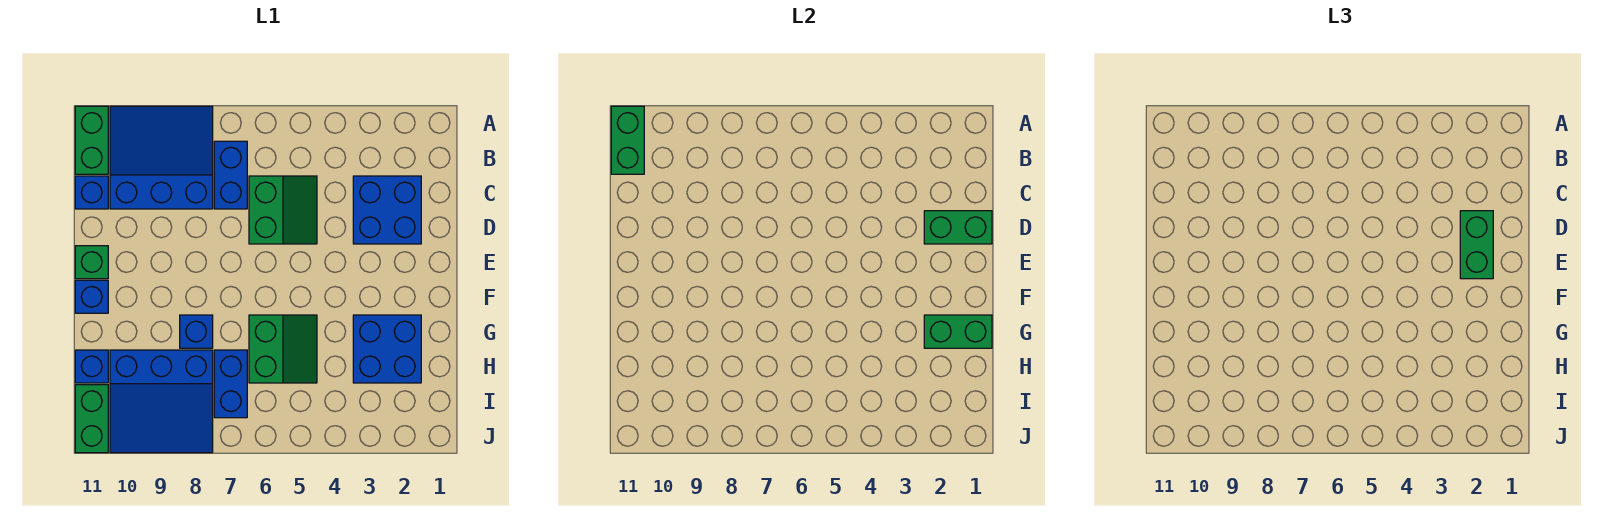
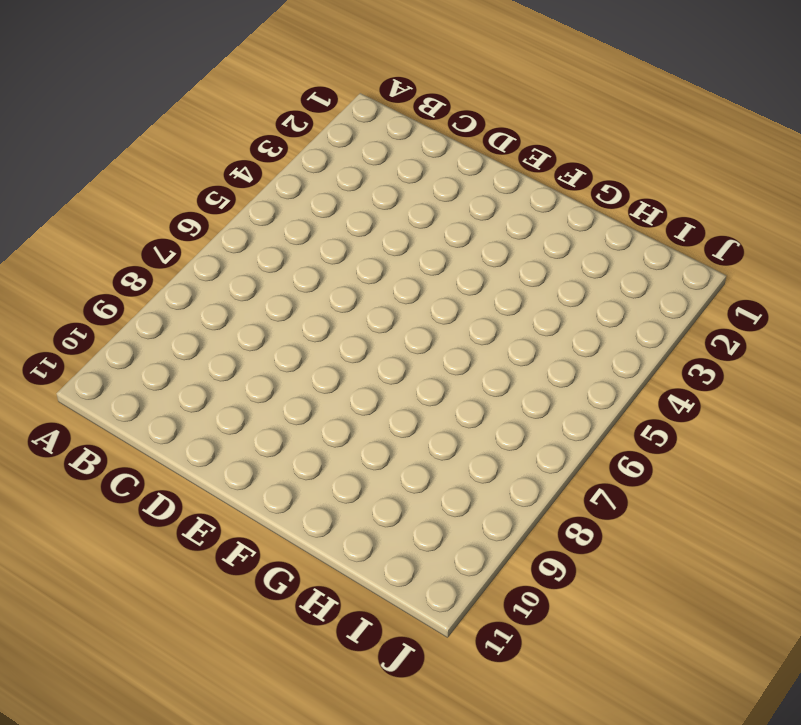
none -> blue slope A8:C10 level 1 top C
none -> green brick A11:B11 level 1
none -> blue brick B7:C7 level 1

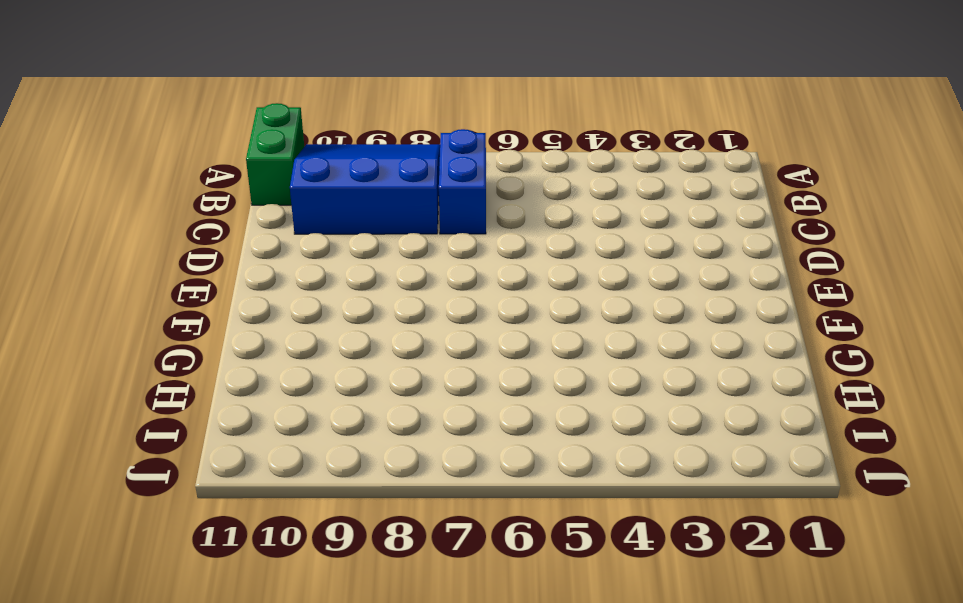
none -> blue brick C2:D3 level 1
none -> green slope C5:D6 level 1 top 6
none -> blue brick C11 level 1

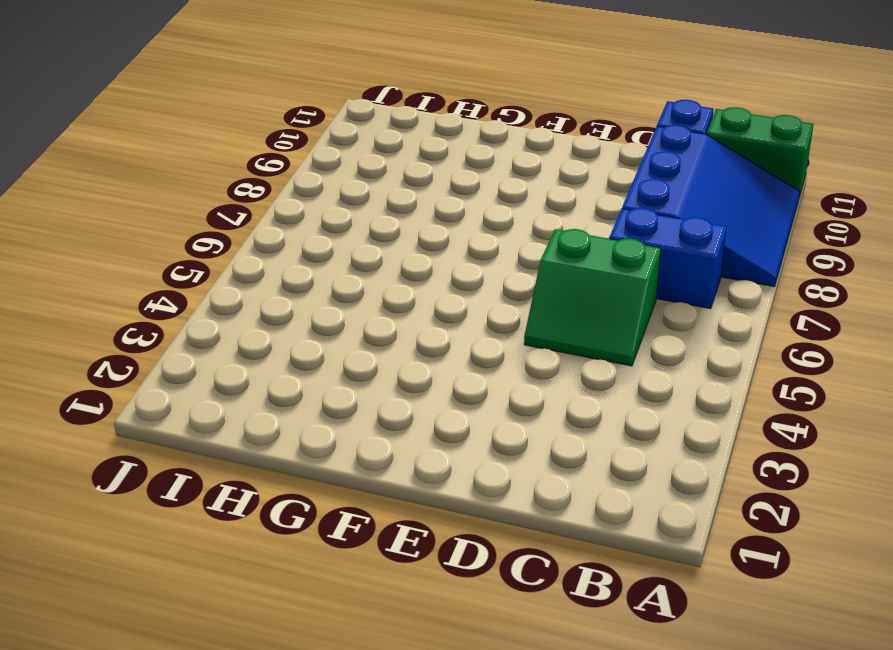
none -> blue brick C2:D3 level 1
none -> green brick E11 level 1
none -> blue brick F11 level 1

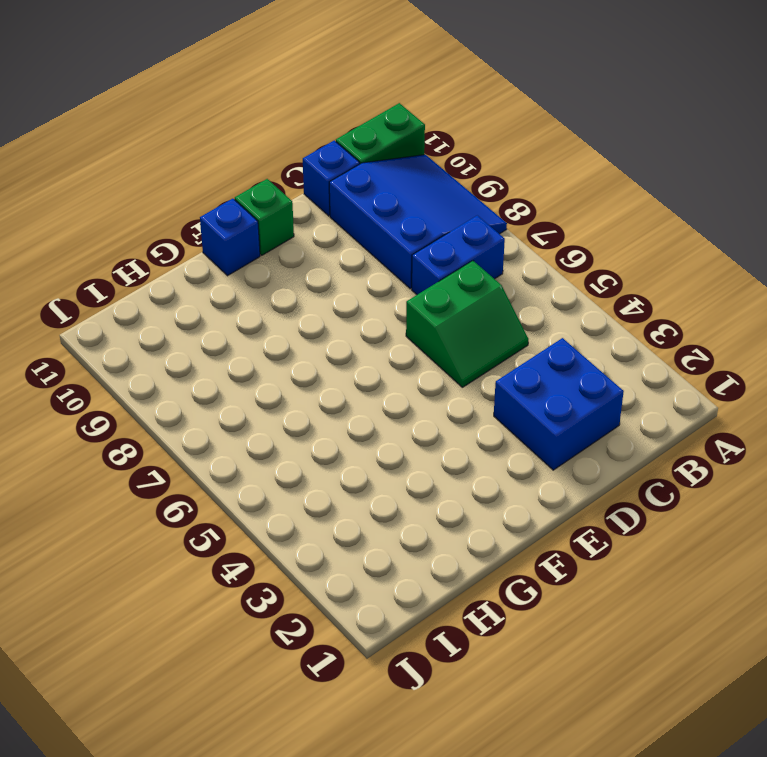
none -> blue brick G2:H3 level 1
none -> green slope G5:H6 level 1 top 6
none -> blue brick G8 level 1

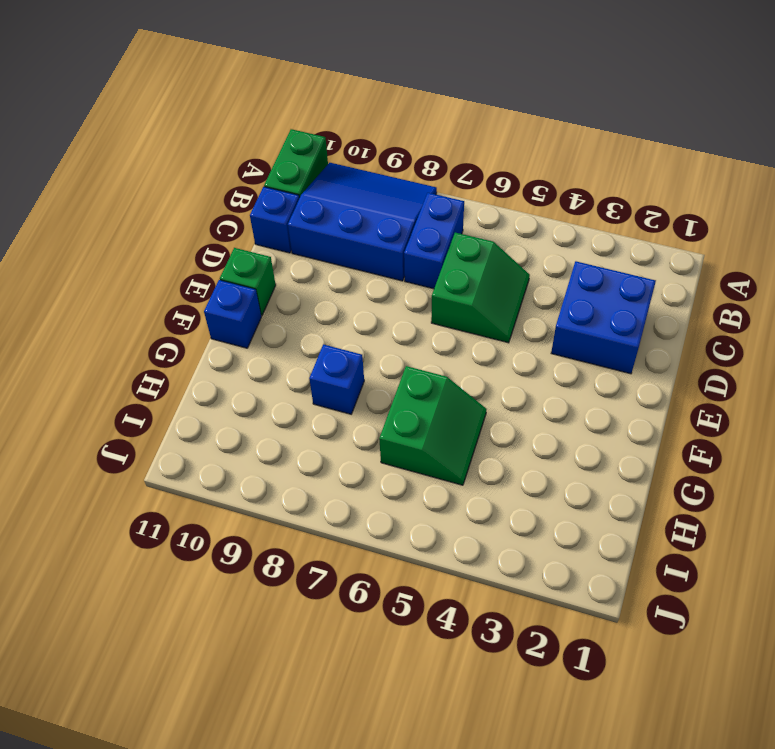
none -> blue brick G2:H3 level 1
none -> blue brick H7:I7 level 1
none -> blue slope H8:J10 level 1 top H

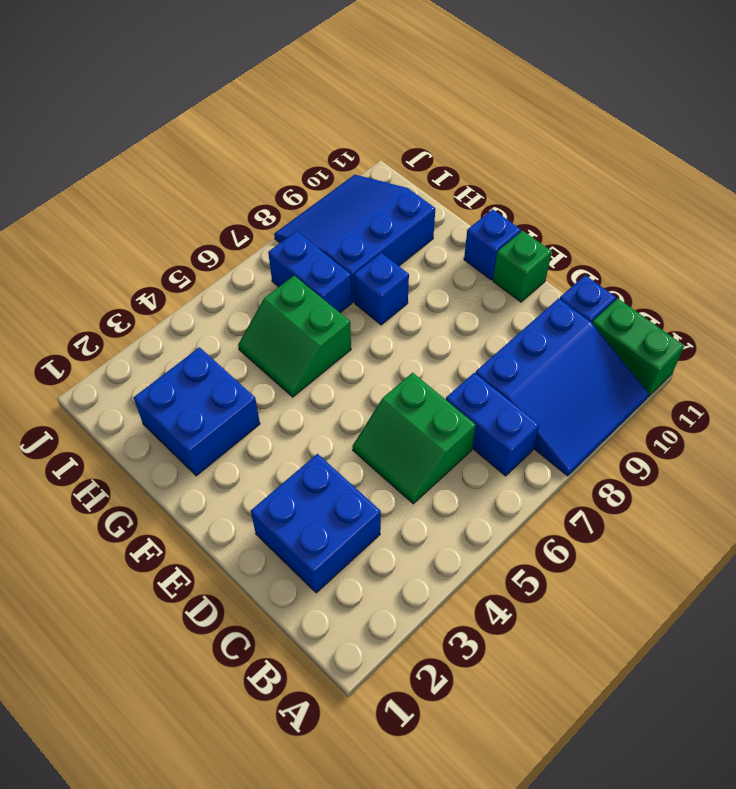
none -> blue brick H11 level 1
none -> green brick I11:J11 level 1
none -> green brick A11:B11 level 2

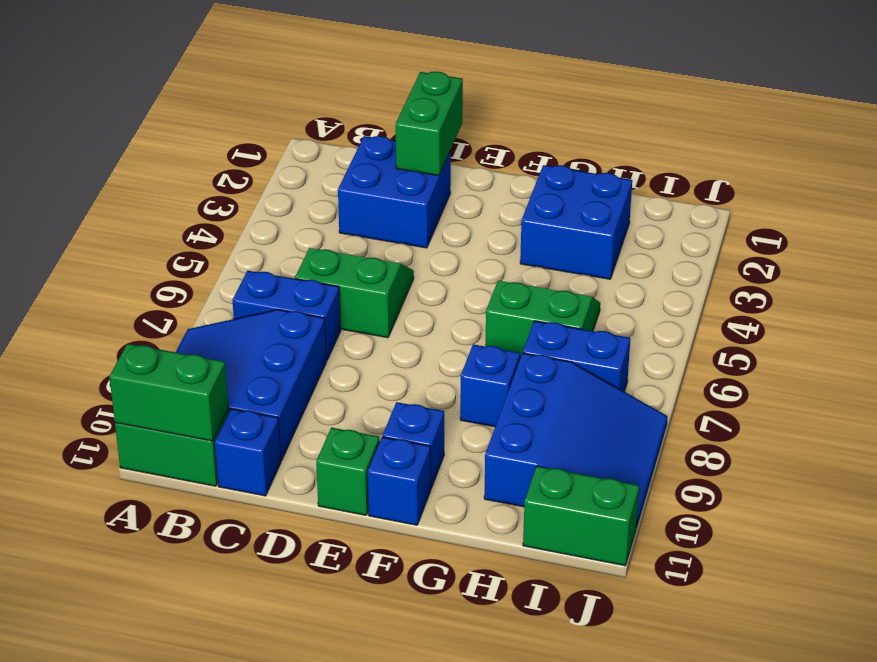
blue brick F10 level 1 -> blue brick H11 level 1
none -> green brick G1:G2 level 2
none -> green brick D2:E2 level 3

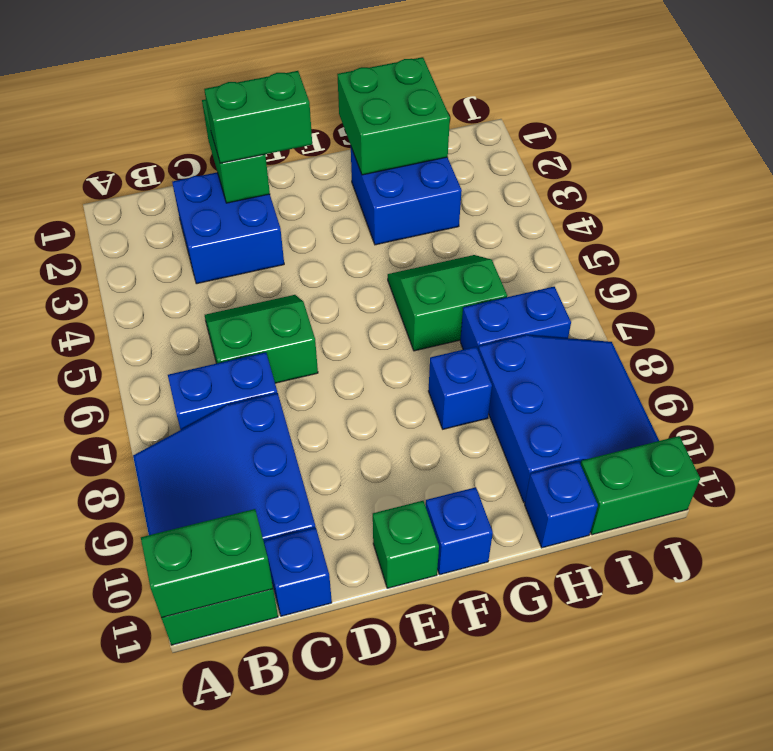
green brick G1:H2 level 2 -> green brick G1:G2 level 2

